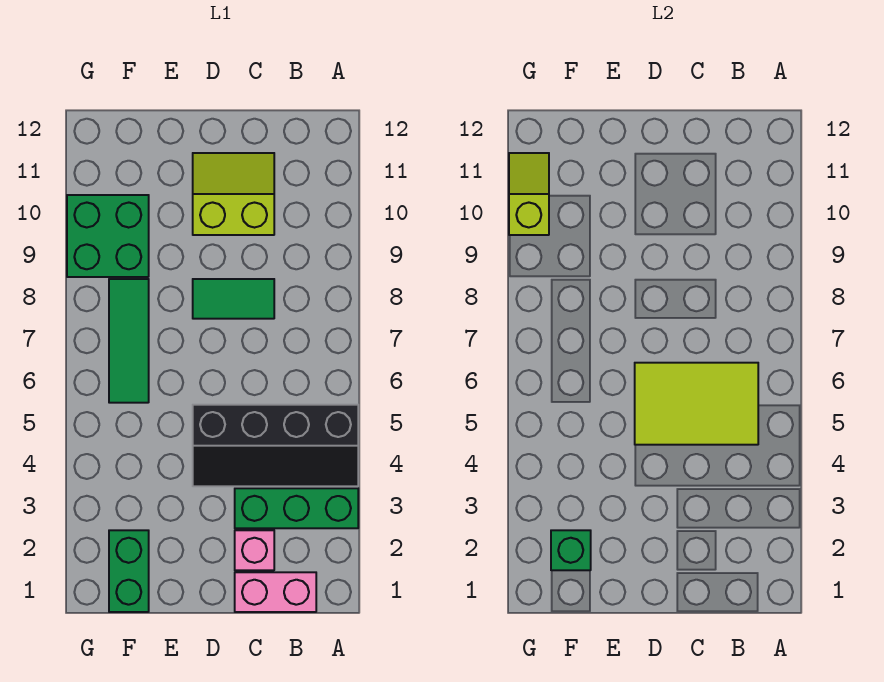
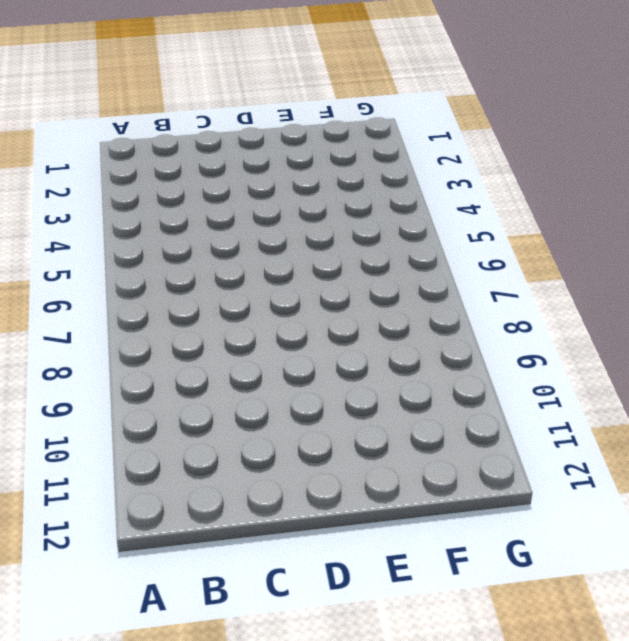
none -> green brick A3:C3 level 1
none -> black slope A4:D5 level 1 top 5
none -> pink brick B1:C1 level 1

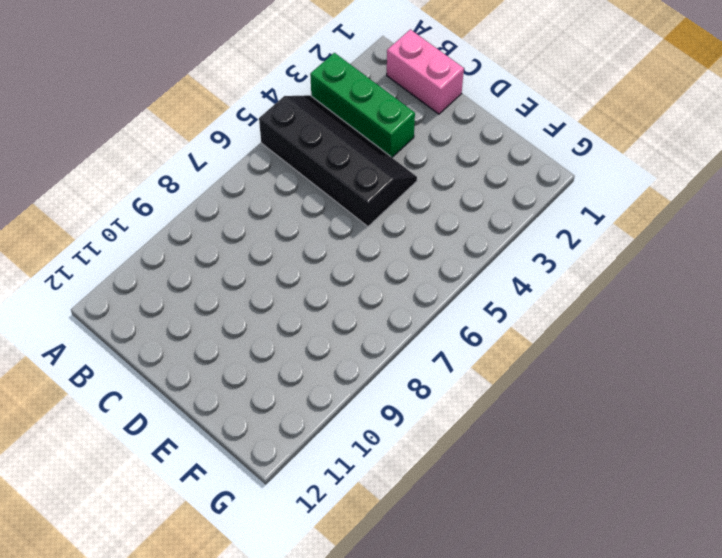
none -> pink brick C2 level 1
none -> green tile C8:D8 level 1
none -> lime slope C10:D11 level 1 top 10

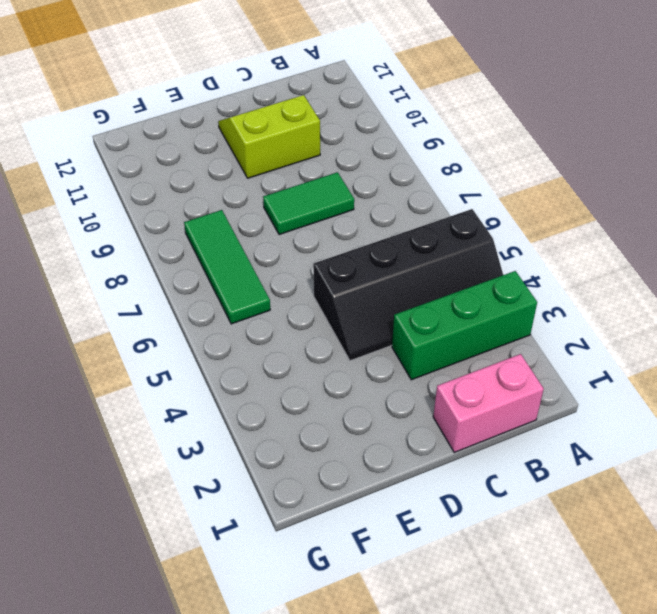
none -> pink brick C2 level 1
none -> green brick F1:F2 level 1
none -> green brick F9:G10 level 1

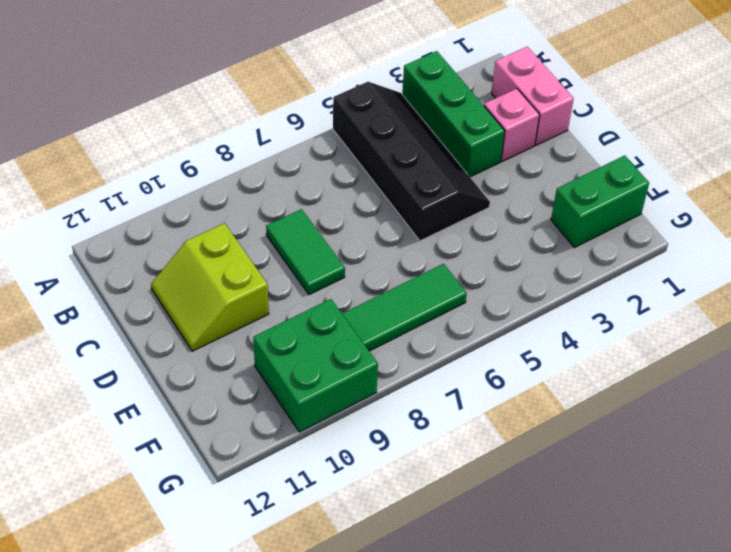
none -> lime tile B5:D6 level 2
none -> green brick F2 level 2
none -> lime slope G10:G11 level 2 top 10

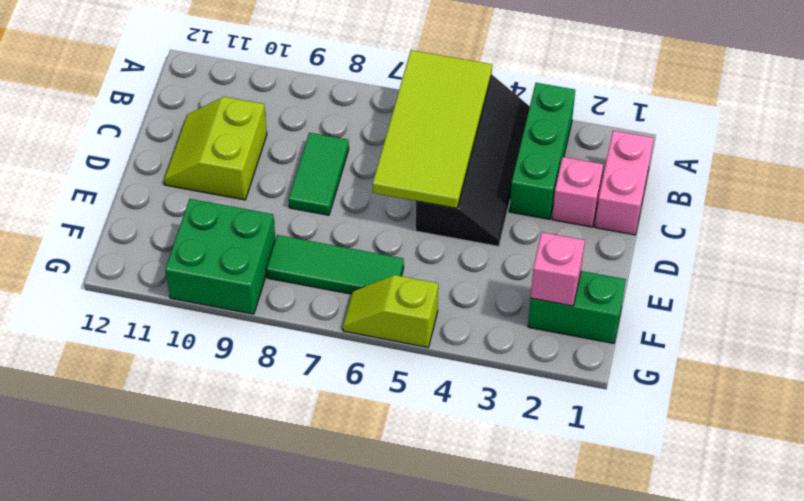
lime tile A5:D6 level 2 -> lime tile B5:D6 level 2
pink brick F2 level 2 -> green brick F2 level 2
lime slope G5:G6 level 1 top 5 -> lime slope G10:G11 level 2 top 10

